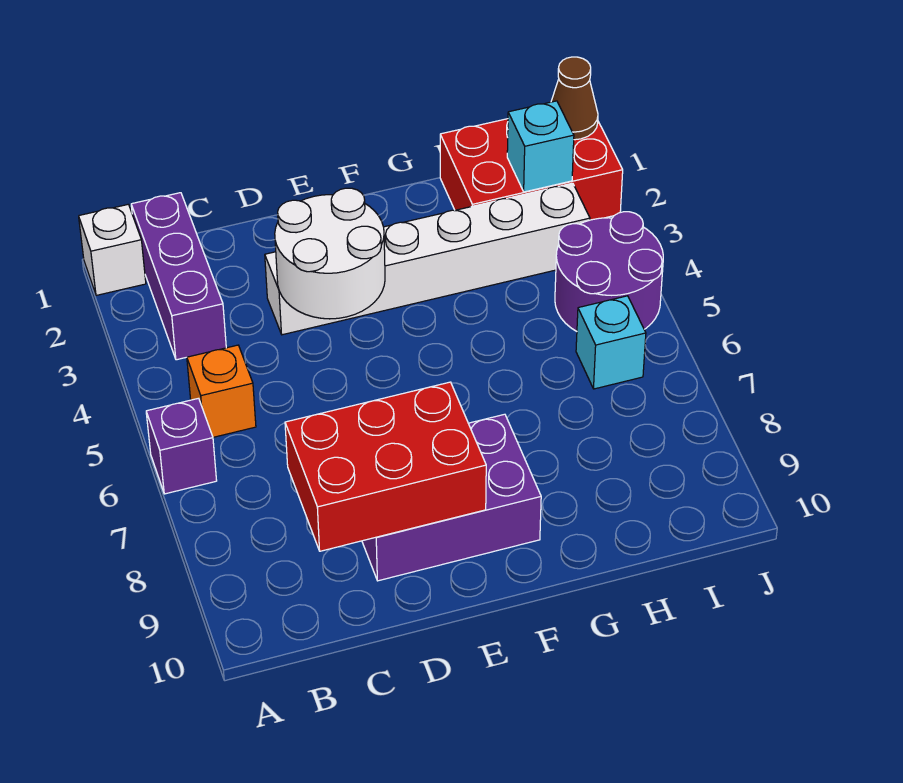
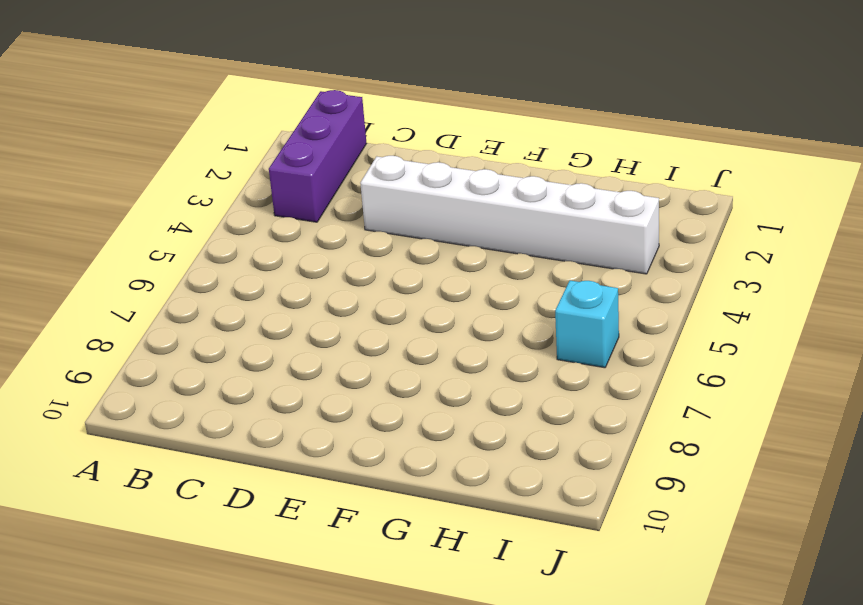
none -> white brick A1 level 1
none -> purple brick A6 level 1
none -> orange brick B5 level 1

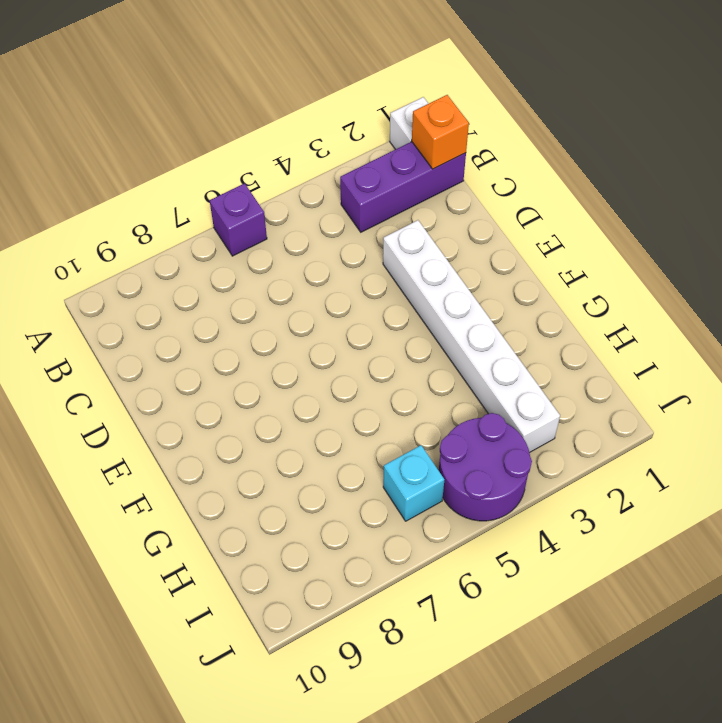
orange brick B1 level 2 -> orange brick B5 level 1
none -> purple brick D8:F9 level 1
none -> red brick H1:J2 level 1
none -> red brick C8:E9 level 2

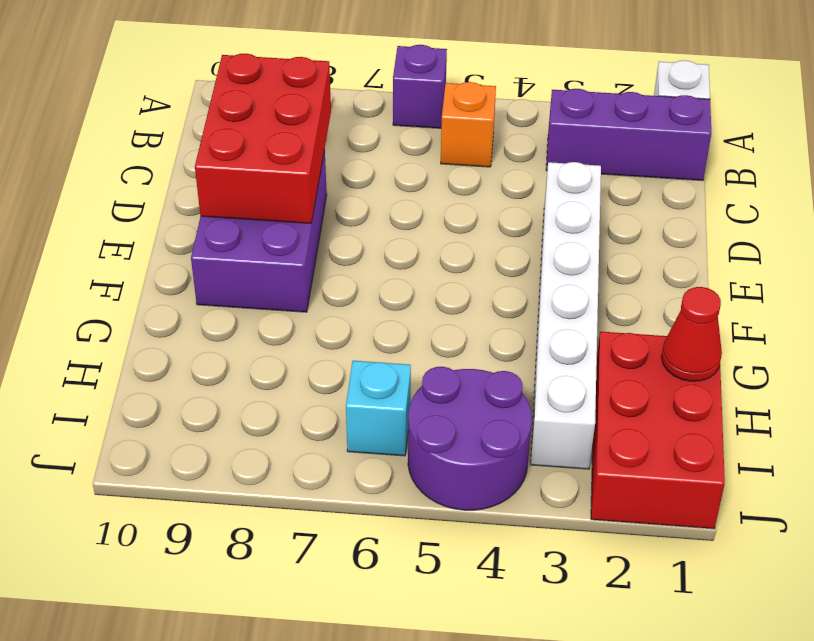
red cone H1 level 2 -> none
none -> white round brick D3:E4 level 2
none -> cyan brick I2 level 2
none -> brown cone J1 level 2

